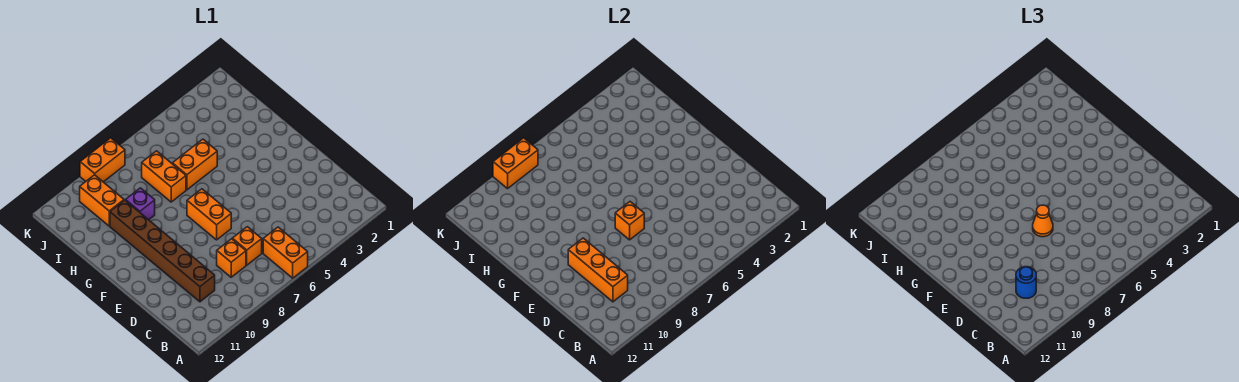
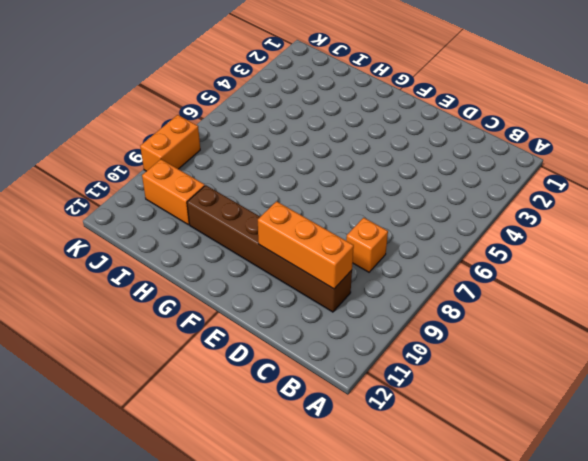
none -> orange brick A6:B6 level 1
none -> orange brick C7 level 1
none -> orange brick E7:F7 level 1

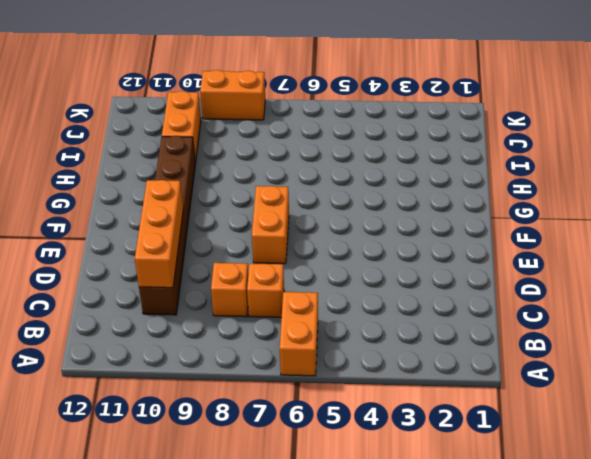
none -> orange brick H5:H6 level 1
none -> orange brick H7:I7 level 1
none -> purple brick H9 level 1

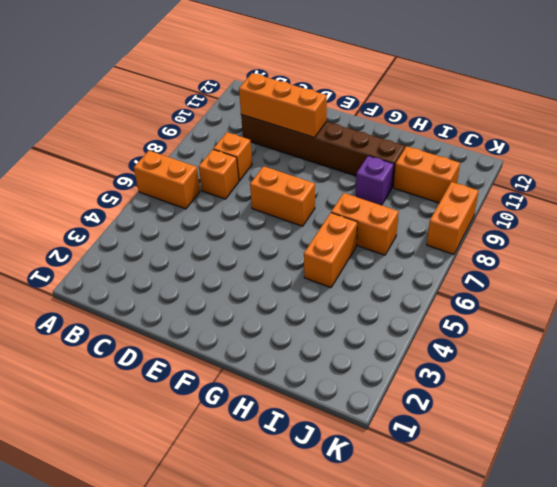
none -> orange brick E7 level 2
none -> orange brick K8:K9 level 2
none -> blue round brick C10 level 3

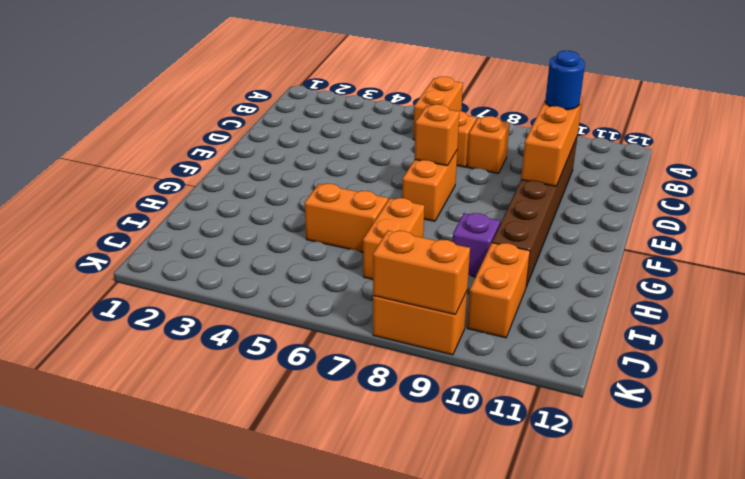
none -> orange cone E7 level 3

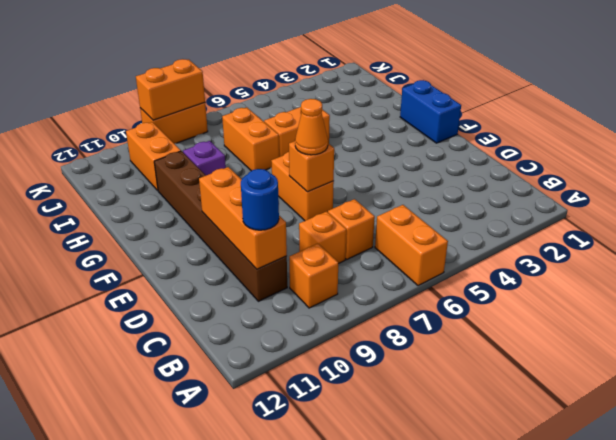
orange brick B9 level 1 -> none
blue brick F1:G1 level 1 -> none

